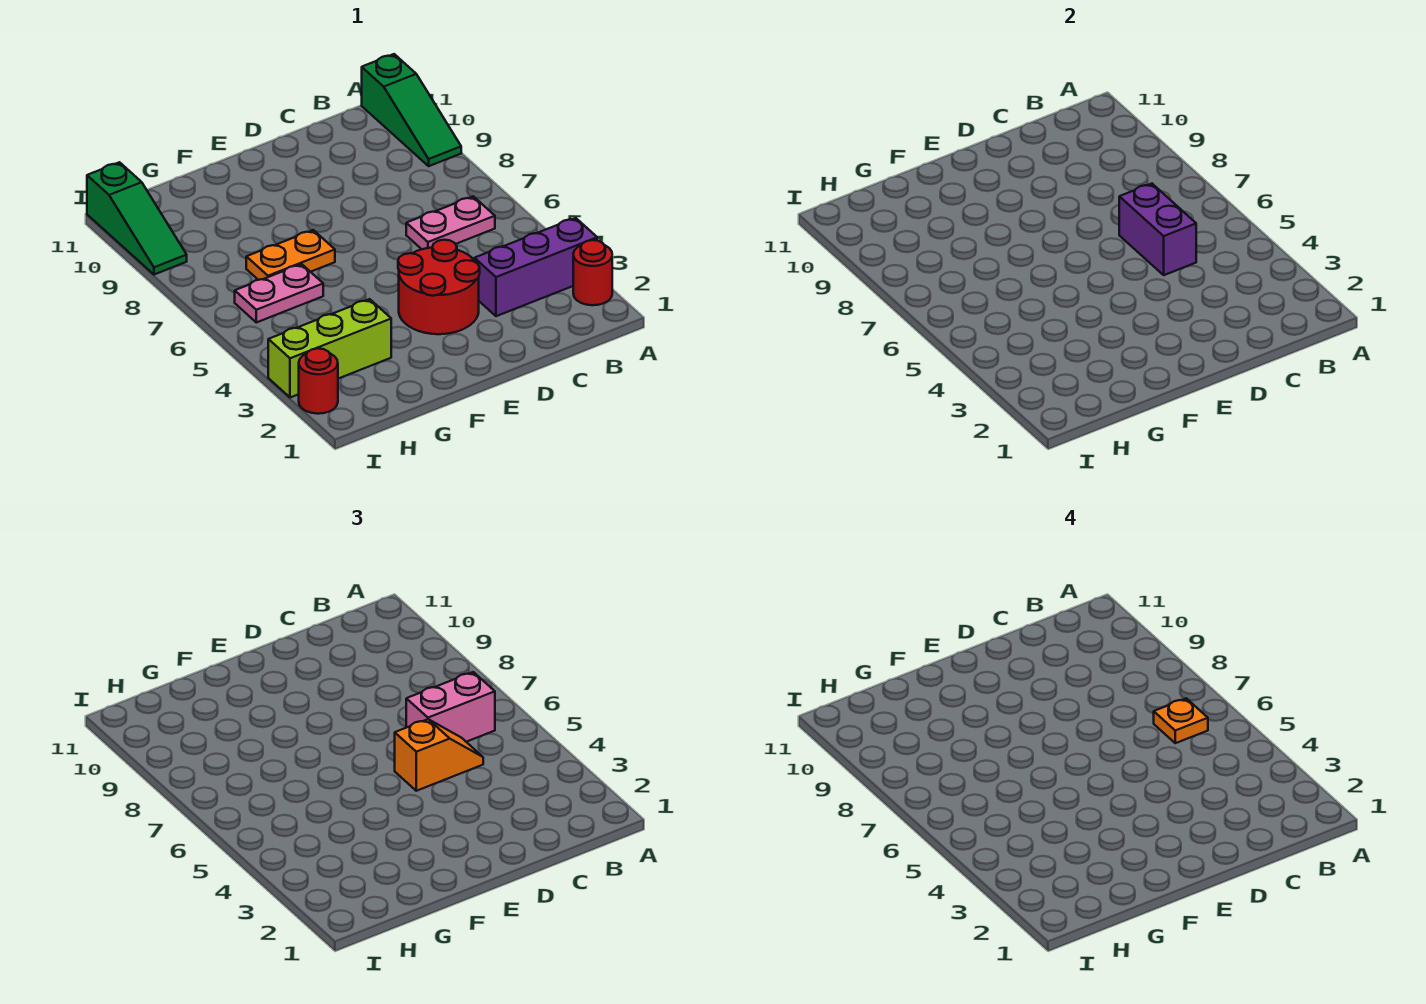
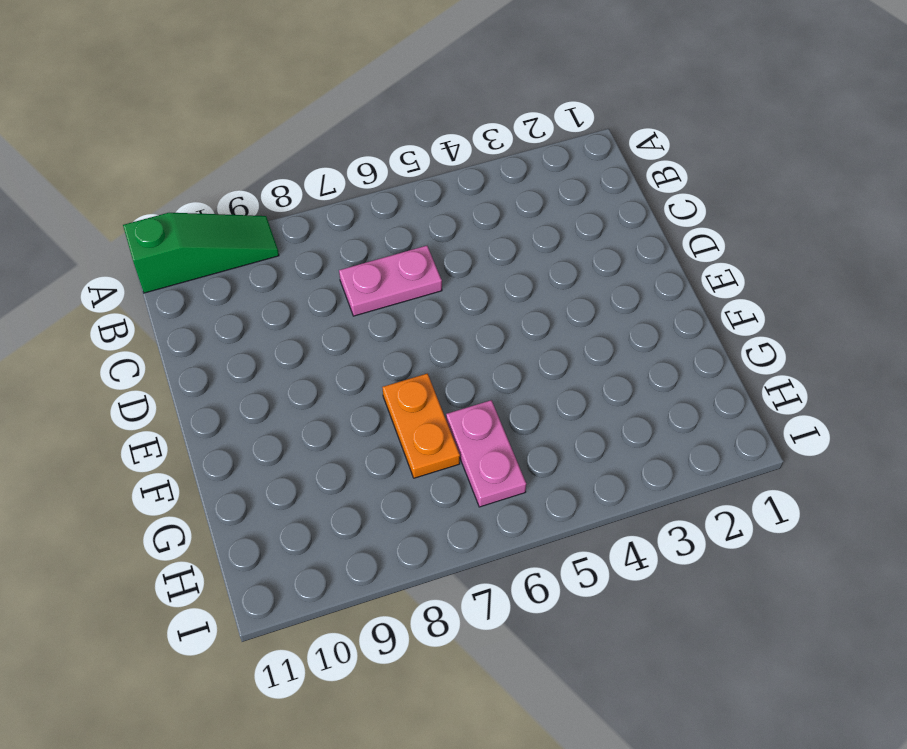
pink plate C6:C7 level 1 -> pink plate B6:C6 level 1
none -> red round brick A2 level 1
none -> purple brick A3:C3 level 1
none -> red round brick D3:E4 level 1

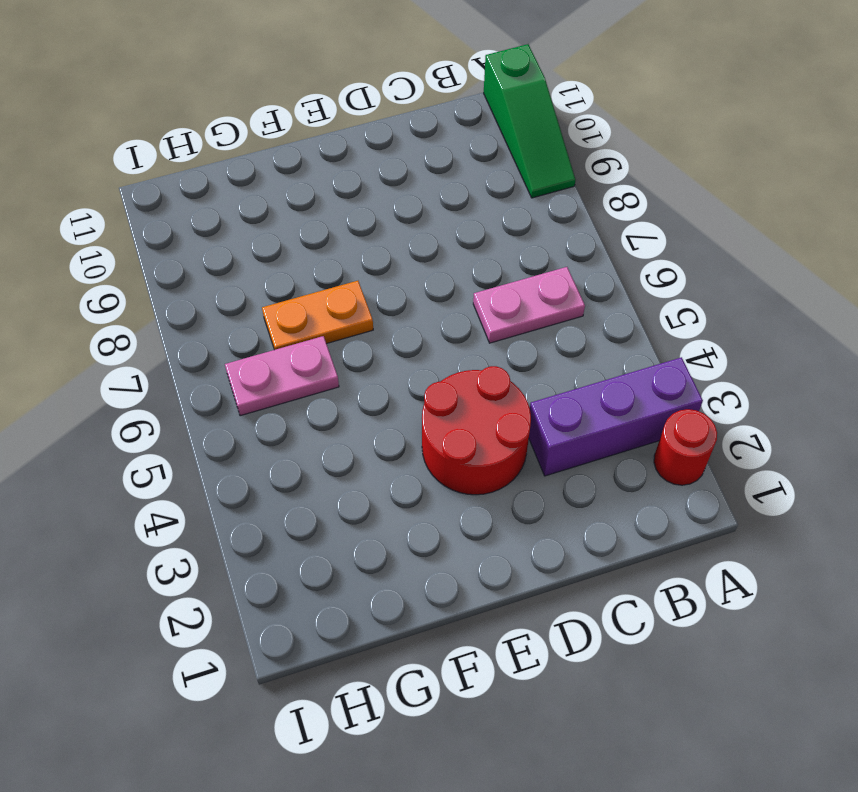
none -> lime brick G3:I3 level 1
none -> red round brick I2 level 1
none -> green slope I9:I11 level 1 top 11

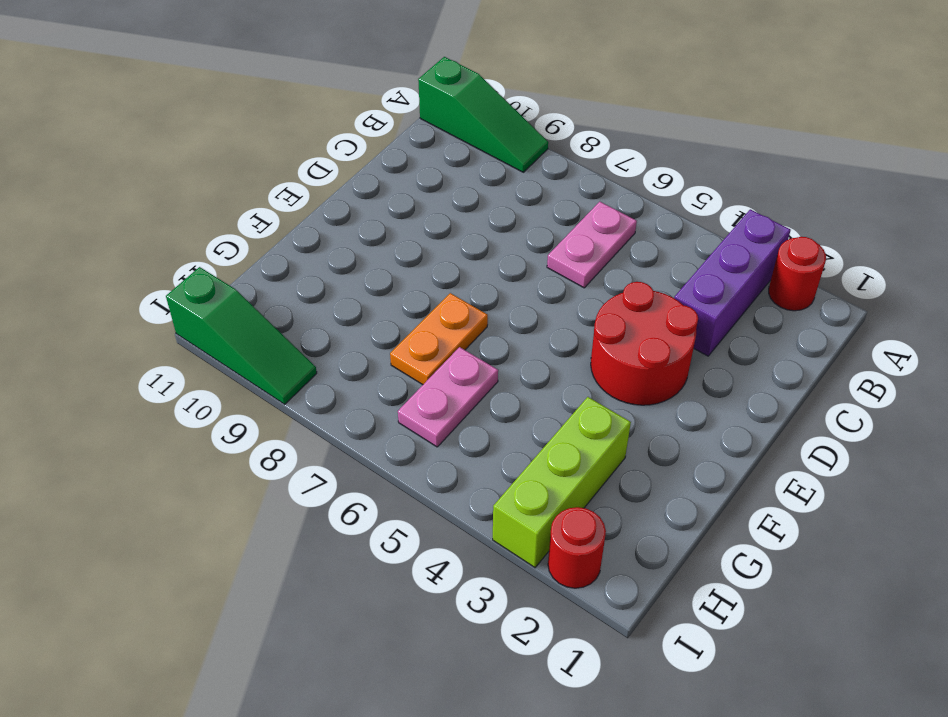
none -> purple brick C5:C6 level 2
none -> pink brick B6:C6 level 3
none -> orange slope C5:D5 level 3 top D

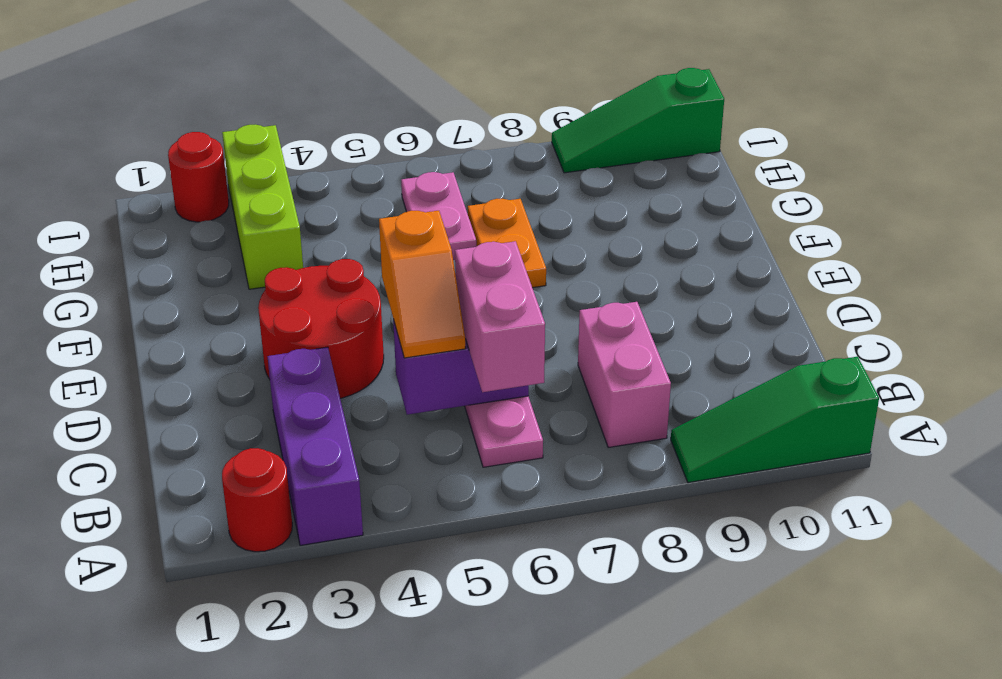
pink brick B8:C8 level 1 -> none
none -> orange plate B6 level 4

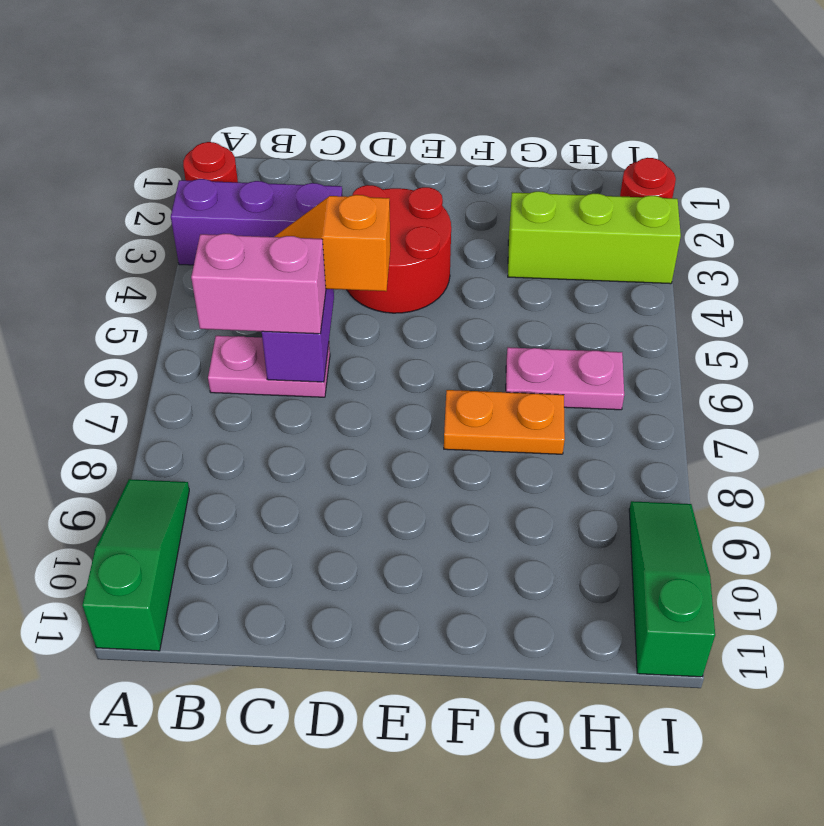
none -> orange plate B6 level 4

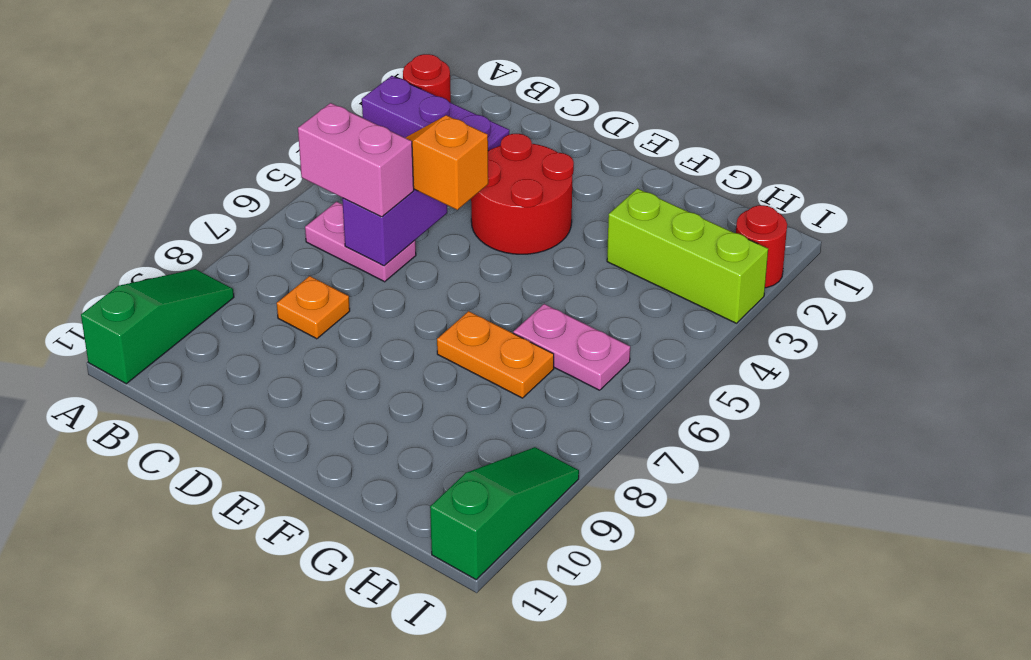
orange plate C8 level 1 -> orange plate B6 level 4

